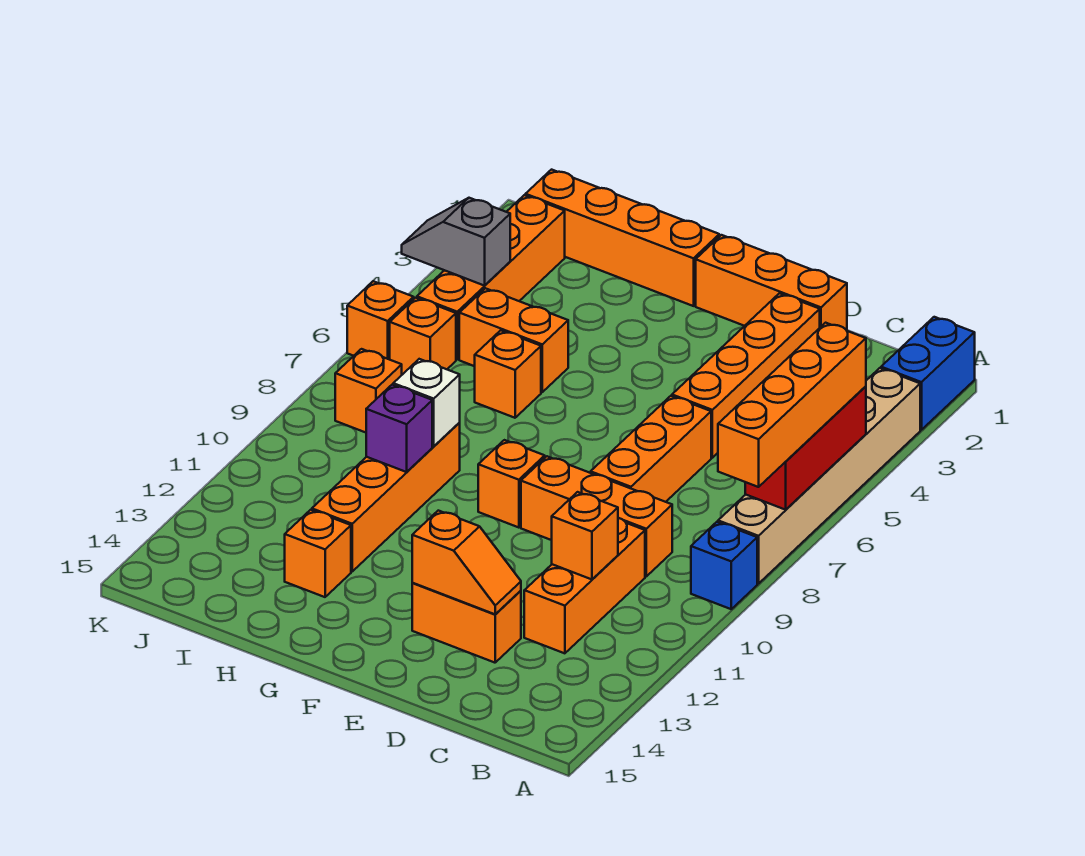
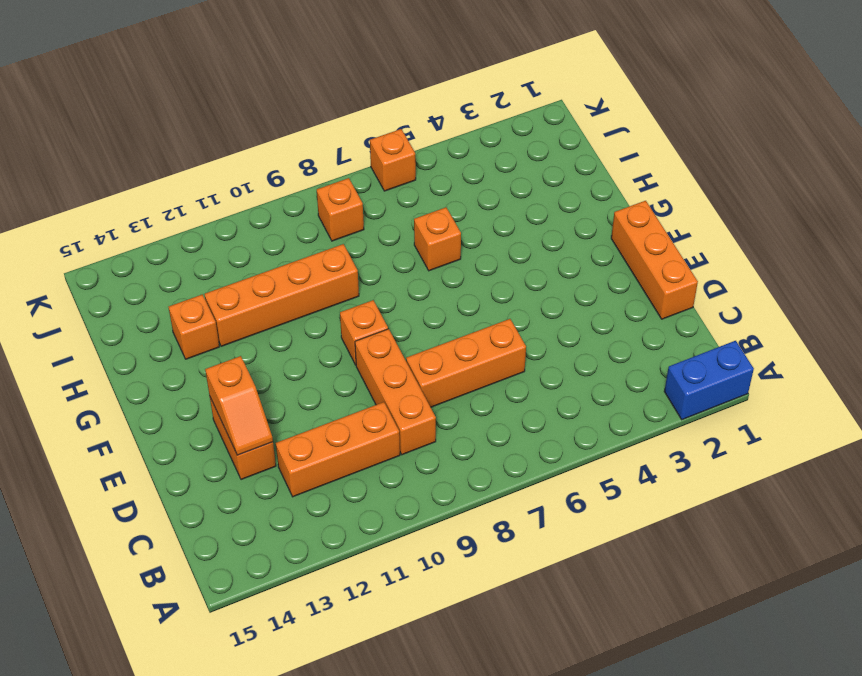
none -> tan brick A3:A8 level 1
none -> blue brick A9 level 1
none -> orange brick D2:D5 level 1

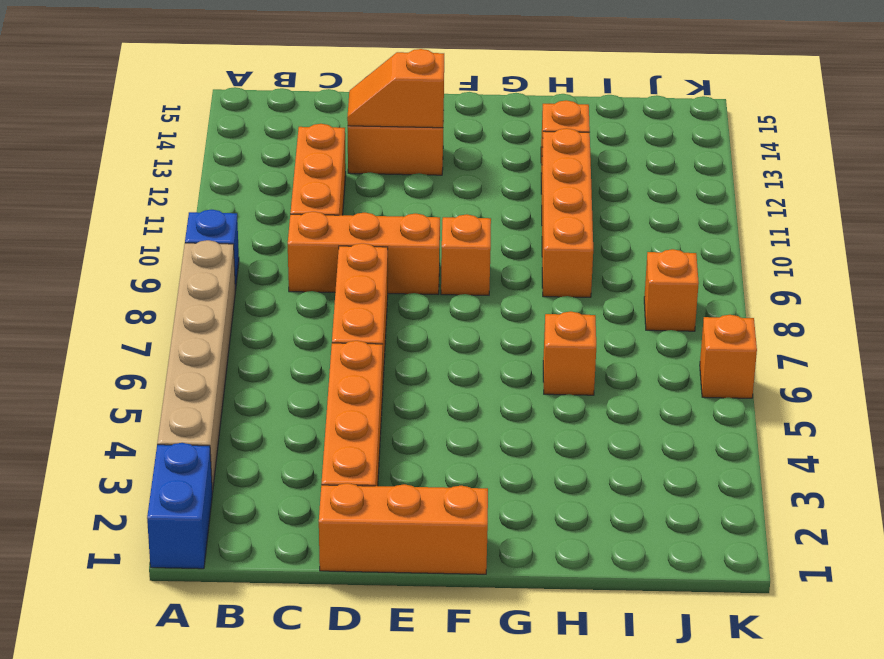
none -> orange brick G1:J1 level 1
none -> orange brick H5:I5 level 1
none -> orange brick J2:J5 level 1

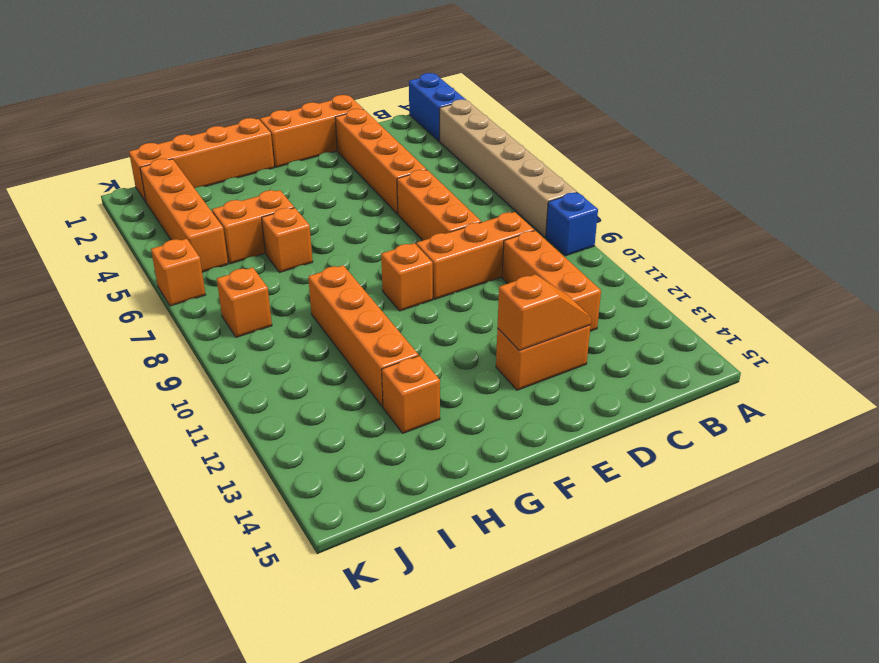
none -> orange brick J6 level 1
none -> red brick A5:A7 level 2
none -> orange brick C11 level 2

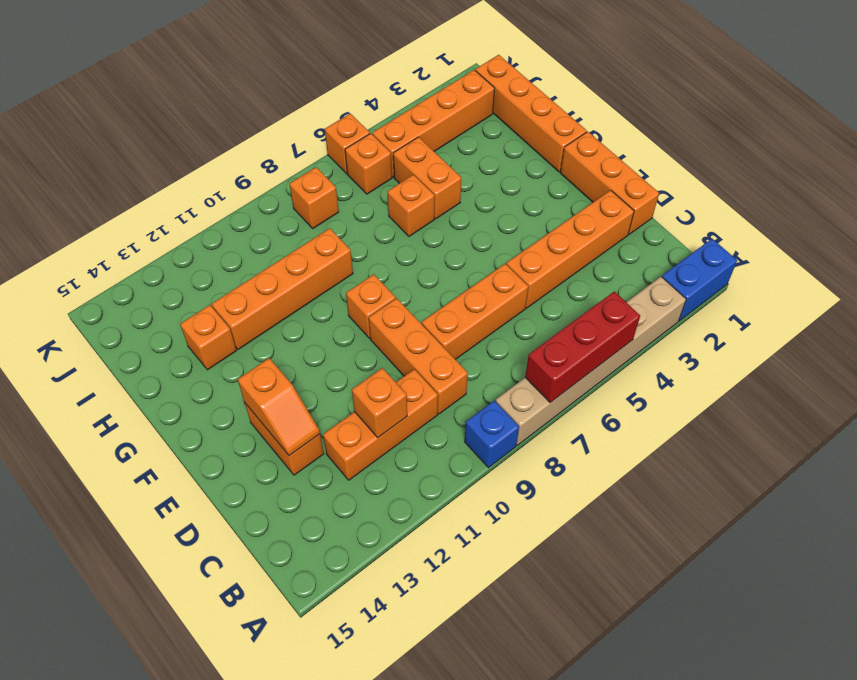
none -> white brick H9 level 2
none -> purple brick H10 level 2
none -> grey slope J4:K4 level 2 top J

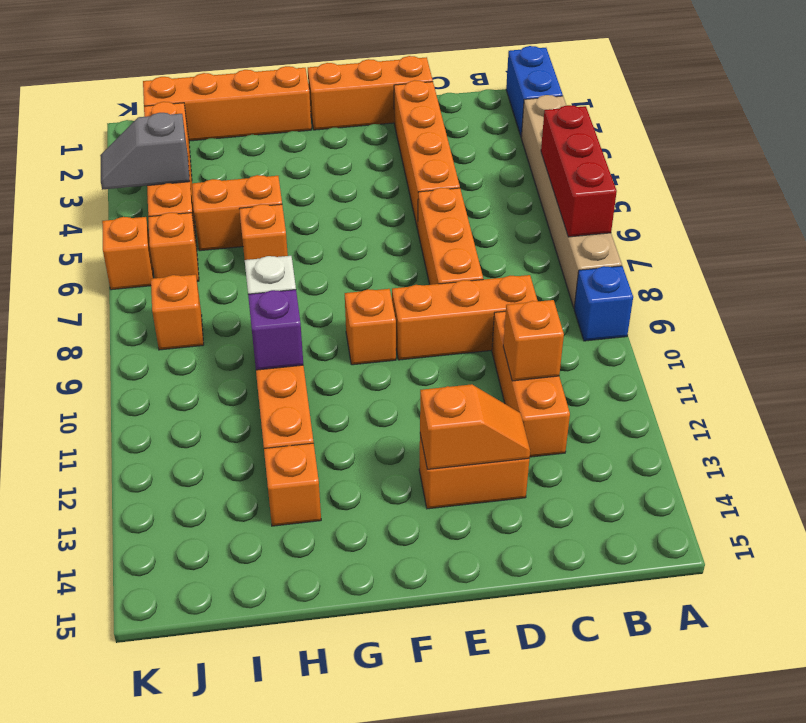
none -> orange brick A5:A8 level 3

